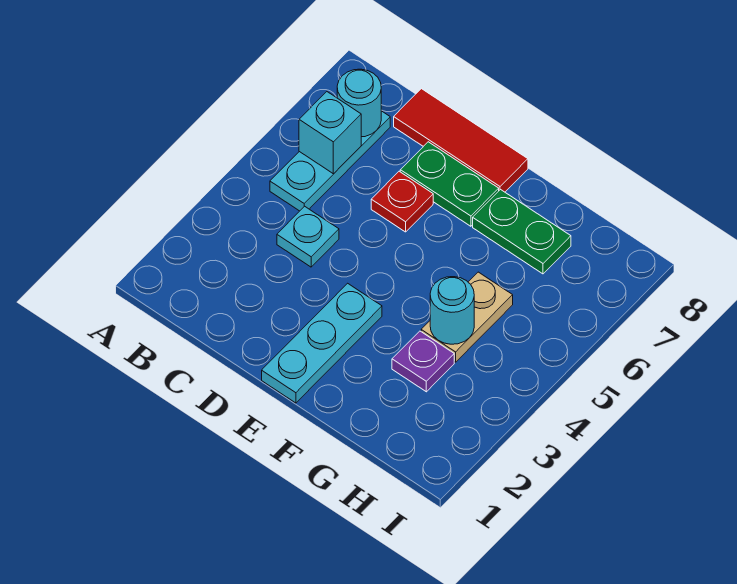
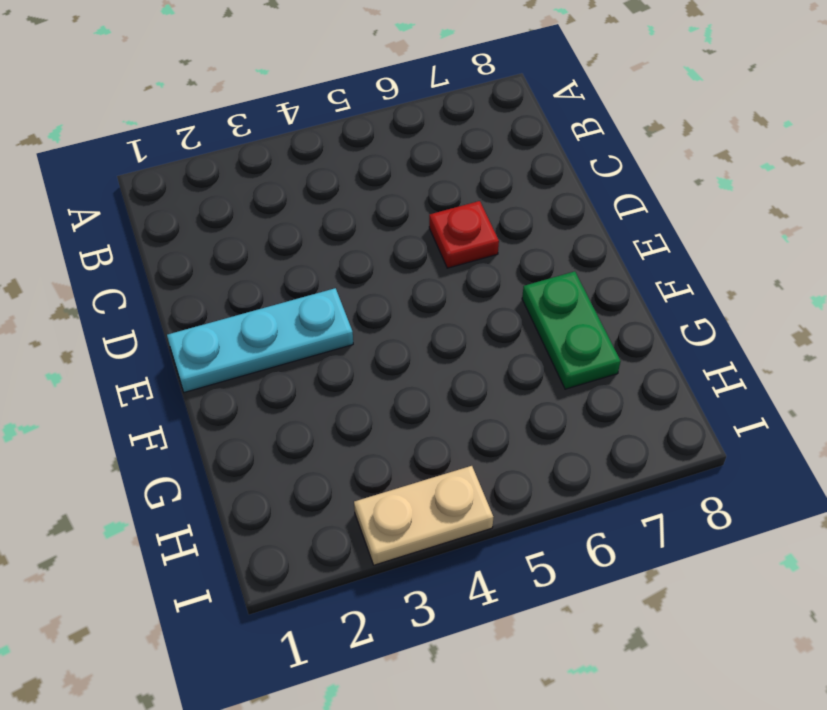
tan plate I3:I4 level 1 -> tan plate G4:G5 level 1
none -> cyan plate B5:B7 level 1
none -> cyan plate C4 level 1
none -> red tile C8:E8 level 1

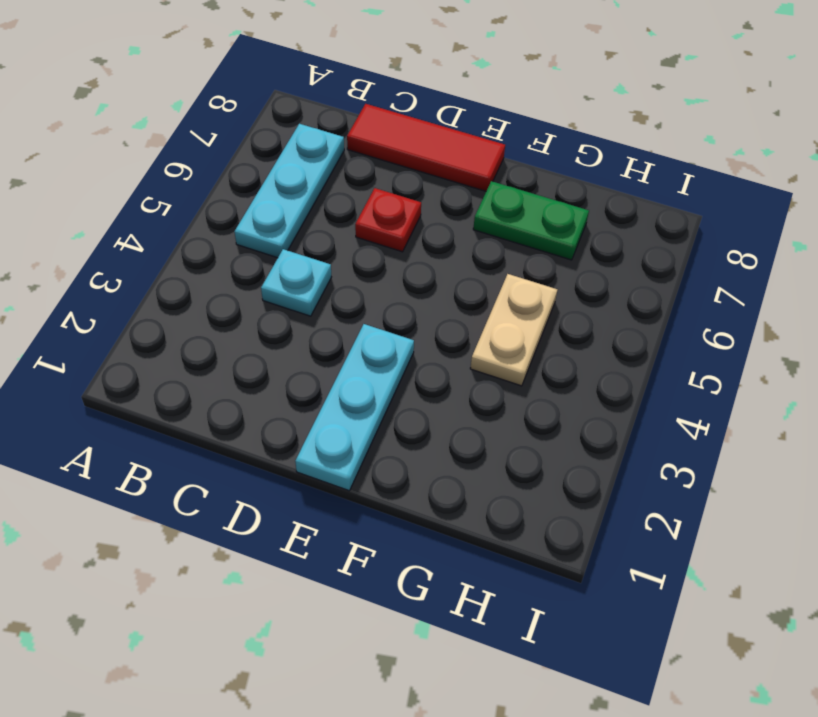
none -> green plate D7:E7 level 1
none -> purple plate G3 level 1
none -> cyan brick B6 level 2

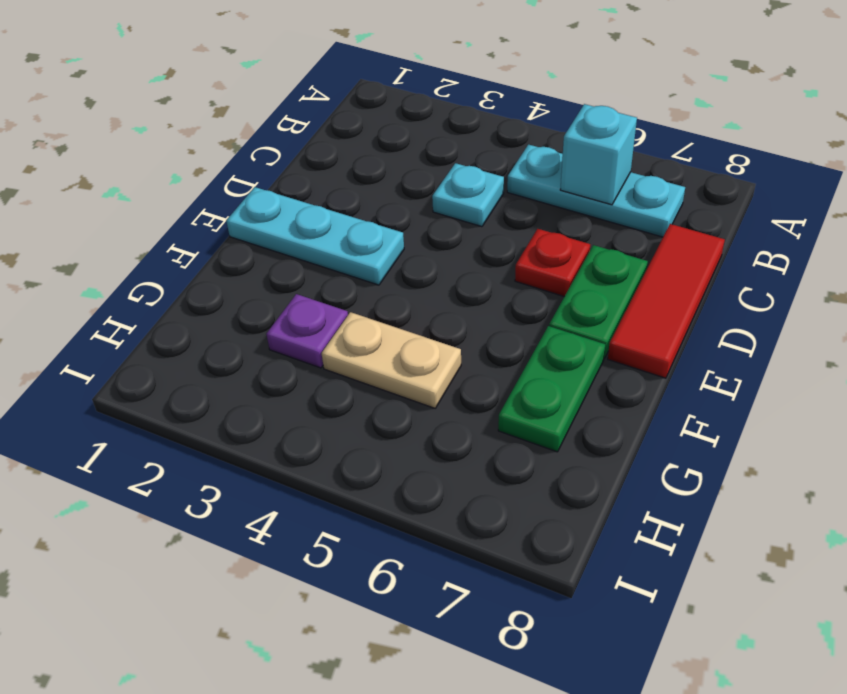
none -> cyan round brick B7 level 2
none -> cyan round brick G4 level 2

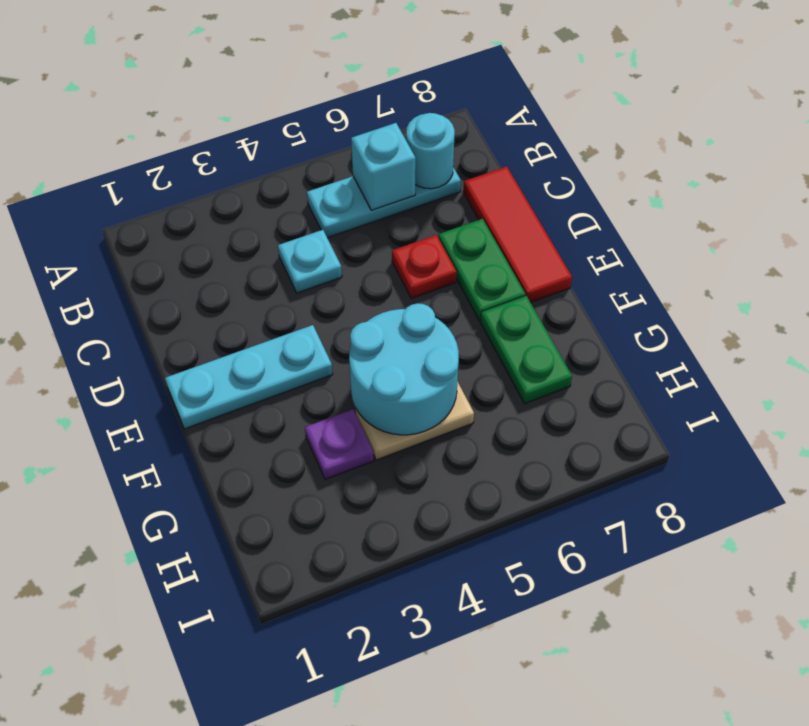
cyan round brick F4:G5 level 2 -> cyan round brick G4 level 2

